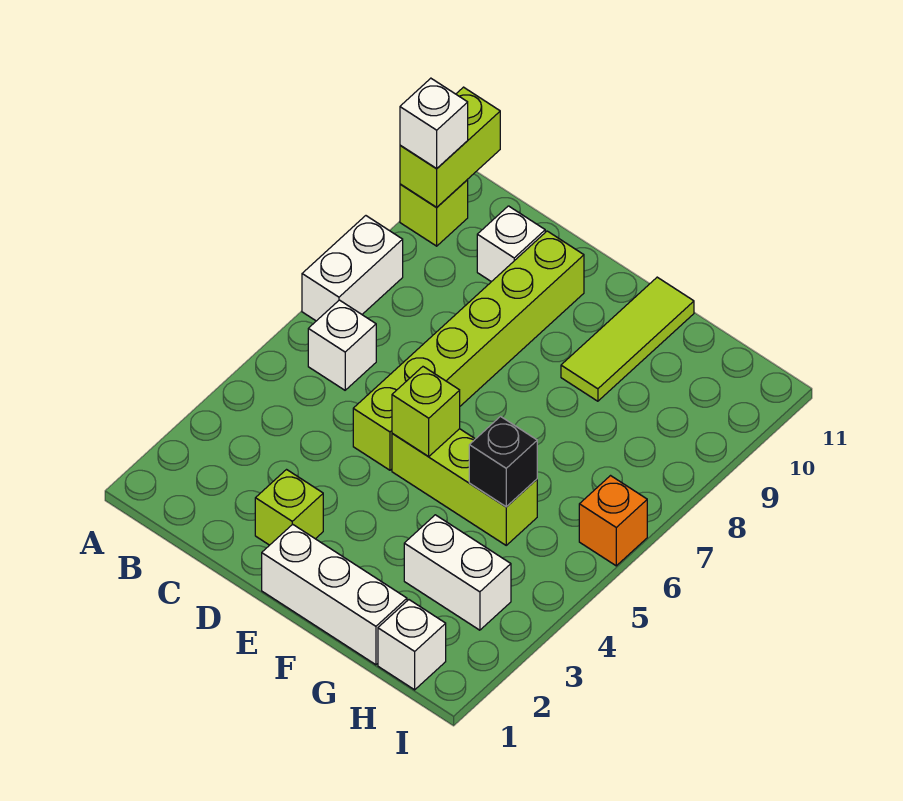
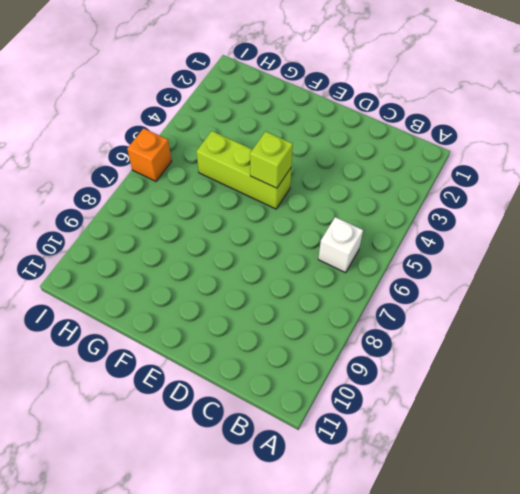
none -> white brick A7:A8 level 1
none -> lime brick A10 level 1
none -> white brick C10 level 1

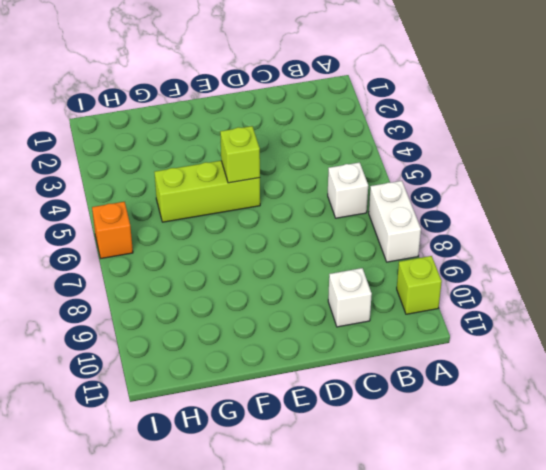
none -> lime brick D2 level 1
none -> lime brick D5:D10 level 1
none -> white brick E1:G1 level 1

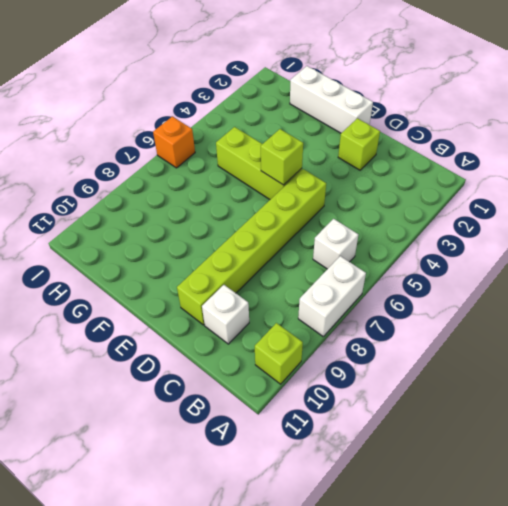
none -> lime tile F9:F11 level 1
none -> white brick G3:H3 level 1
none -> white brick H1 level 1

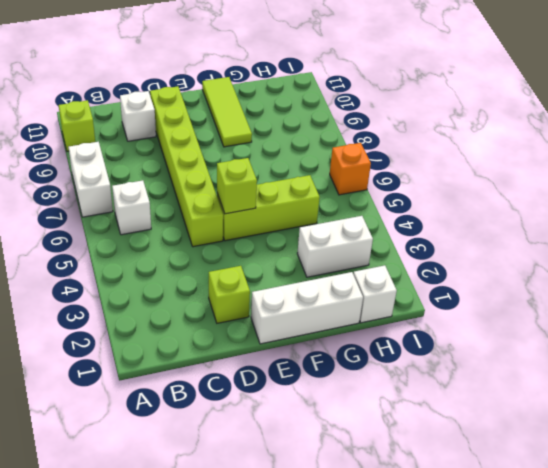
none -> lime brick A10:A11 level 2
none -> black brick G5 level 2
none -> white brick A10 level 3

